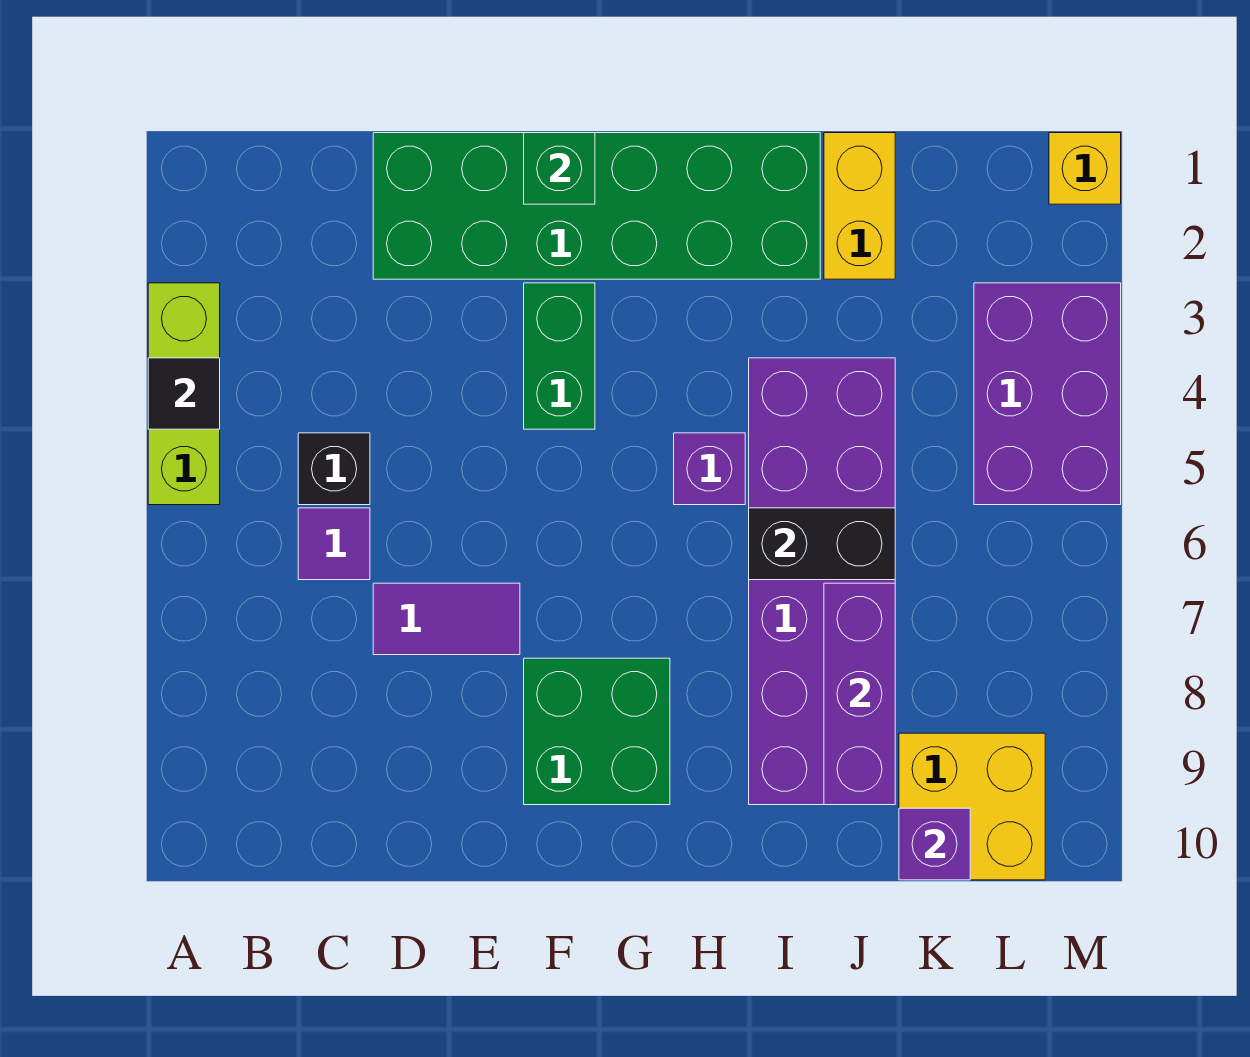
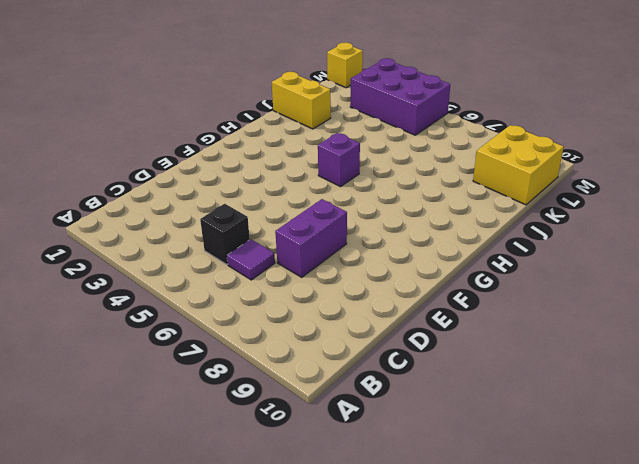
purple brick D7:E7 level 1 -> purple tile D7:E7 level 1
none -> lime brick A3:A5 level 1
none -> green brick D1:I2 level 1
none -> green brick F3:F4 level 1

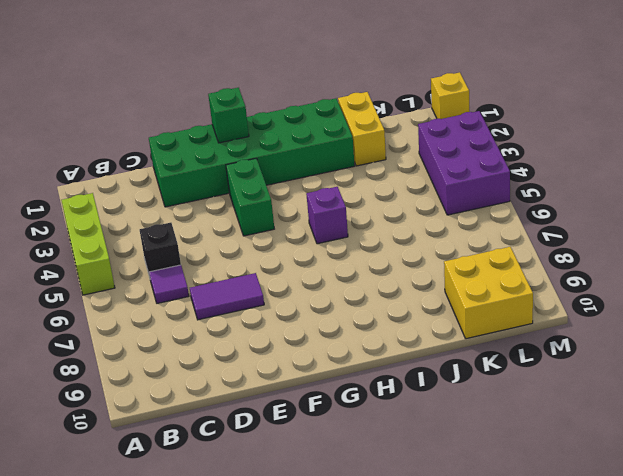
none -> green brick F8:G9 level 1
none -> purple brick I4:J9 level 1
none -> black tile A4 level 2

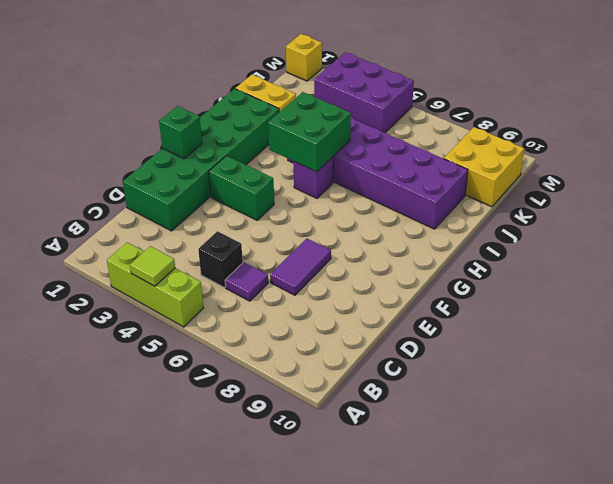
lime tile A4 level 2 -> black tile A4 level 2
green brick H4:I5 level 2 -> green brick F8:G9 level 1
none -> black brick I6:J6 level 2
none -> purple brick J7:J9 level 2
none -> purple brick K10 level 2

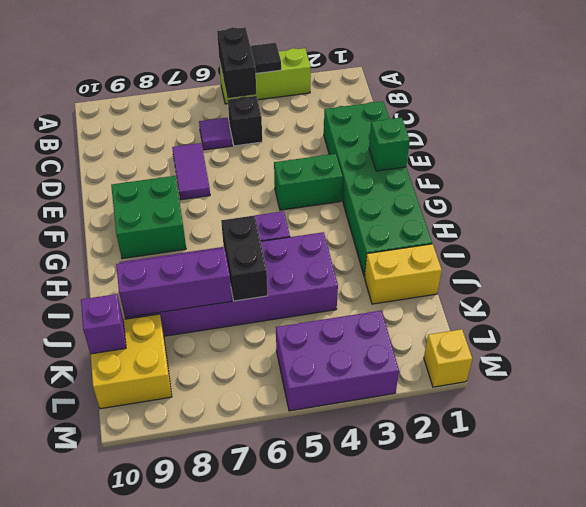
black brick A5:B5 level 2 -> none

